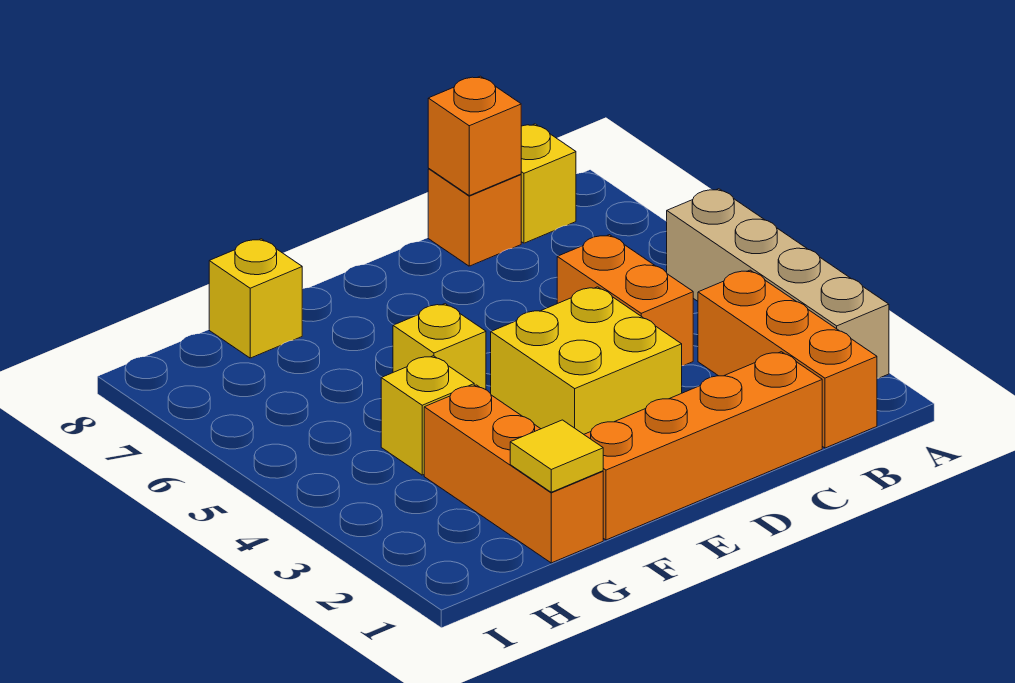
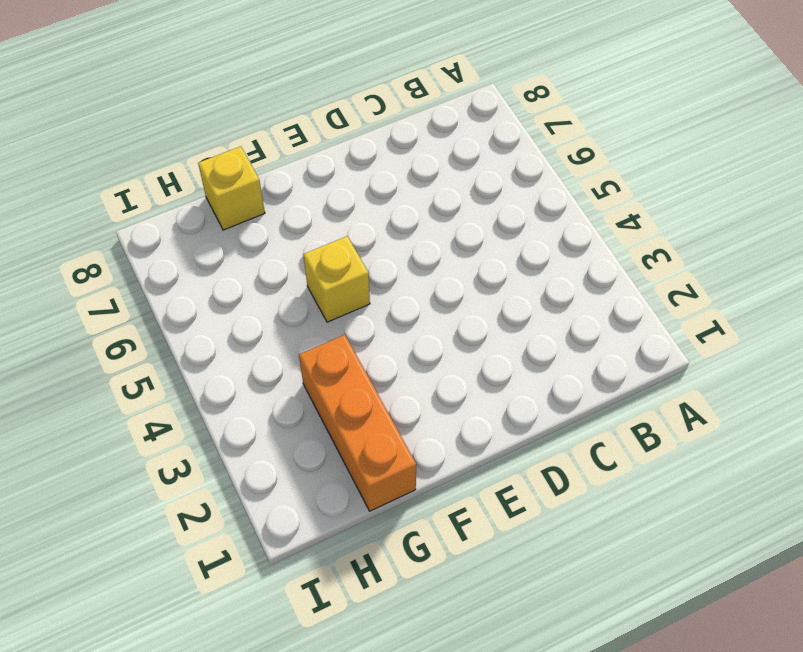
none -> tan brick A2:A5 level 1
none -> orange brick B1:B3 level 1
none -> yellow brick B8 level 1

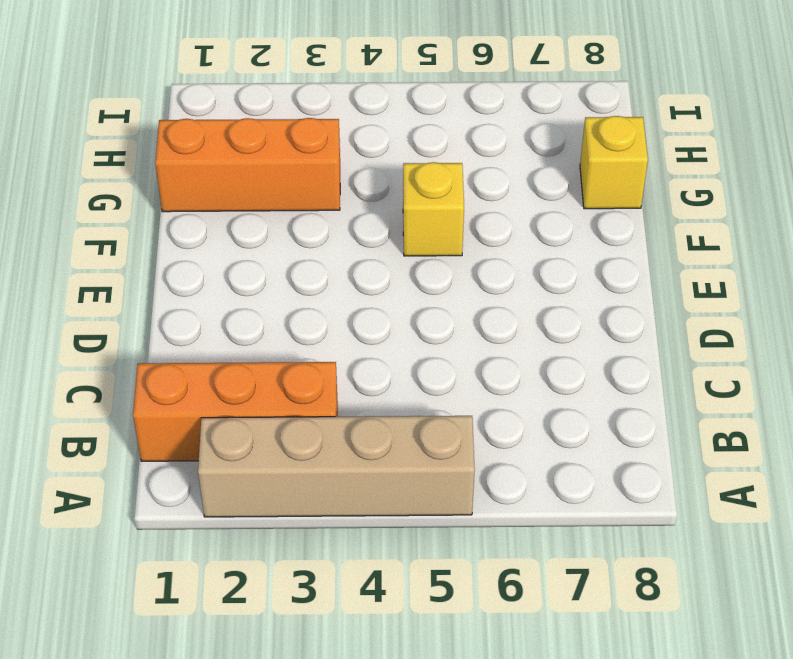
none -> yellow brick B8 level 1
none -> orange brick C1:F1 level 1
none -> orange brick C4:C5 level 1

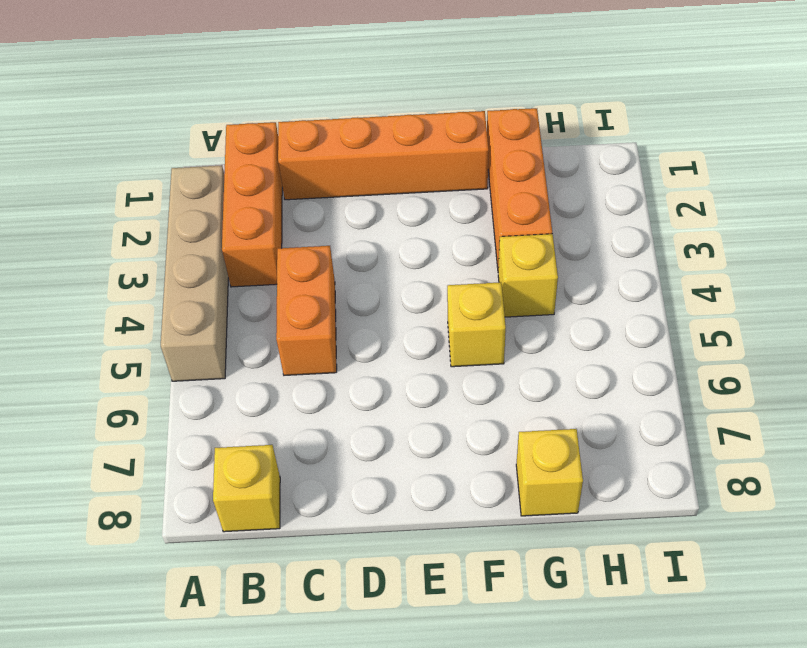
none -> orange brick C8 level 1
none -> yellow brick D3:E4 level 1
none -> orange brick C8 level 2

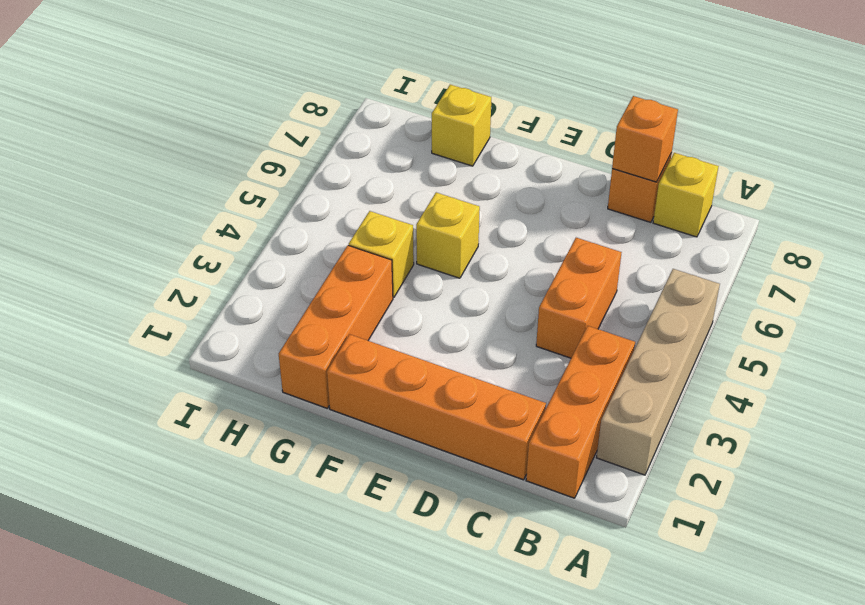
none -> yellow brick D3:E4 level 1
none -> yellow tile G1 level 2

